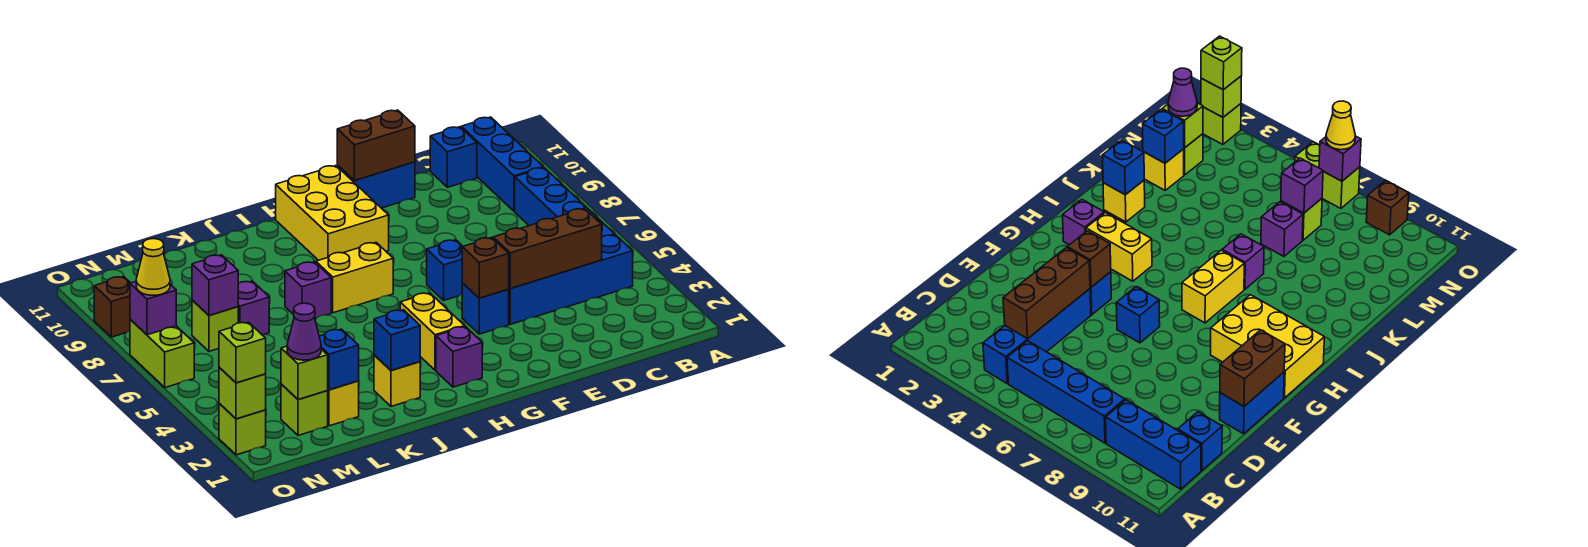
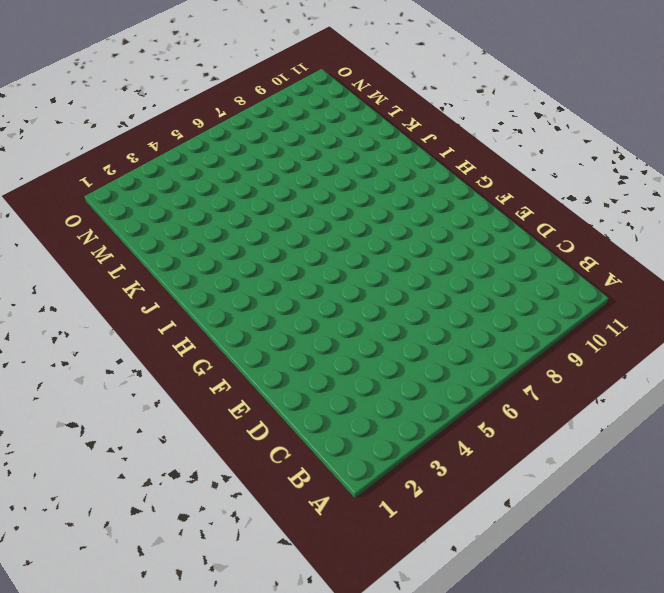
none -> blue brick B4:E4 level 1
none -> blue brick B5:B8 level 1
none -> blue brick B9:B11 level 1
none -> blue brick C11 level 1

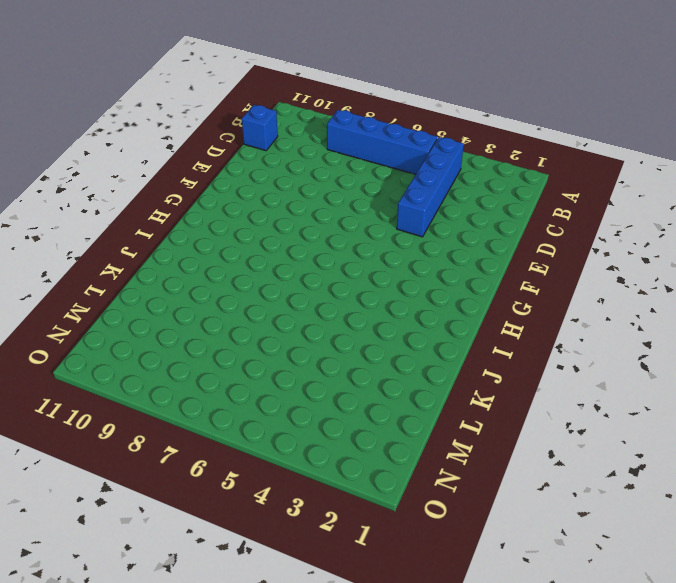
none -> blue brick B9:B11 level 1
none -> blue brick E11:F11 level 1
none -> blue brick F4 level 1
none -> blue brick F6 level 1

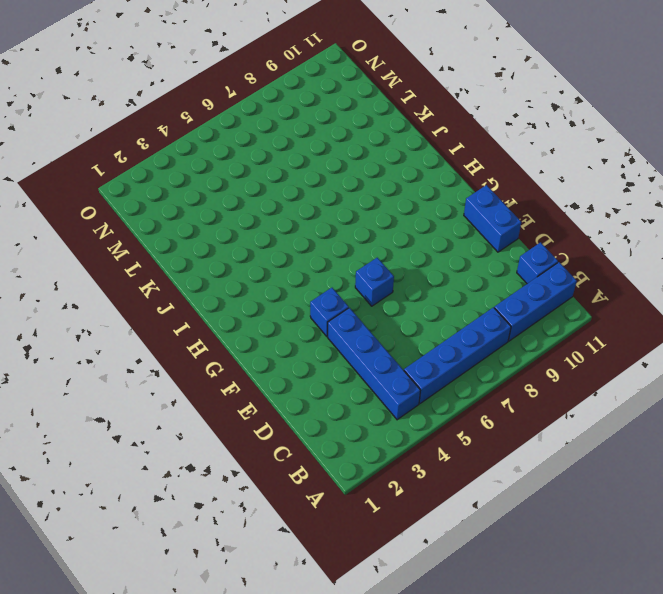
none -> yellow brick G9:H11 level 1
none -> purple brick H2 level 1
none -> yellow brick H3:H4 level 1
none -> yellow brick H7:I7 level 1

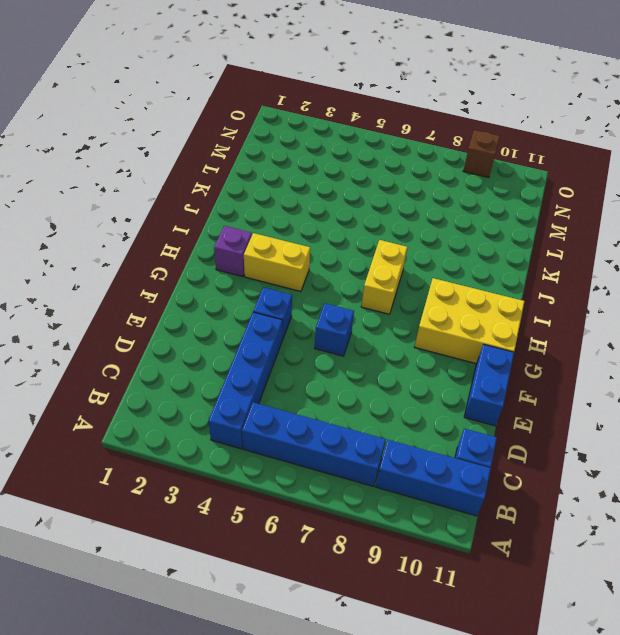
none -> yellow brick J2 level 1
none -> purple brick J7 level 1
none -> yellow brick L2 level 1
none -> purple brick L7 level 1

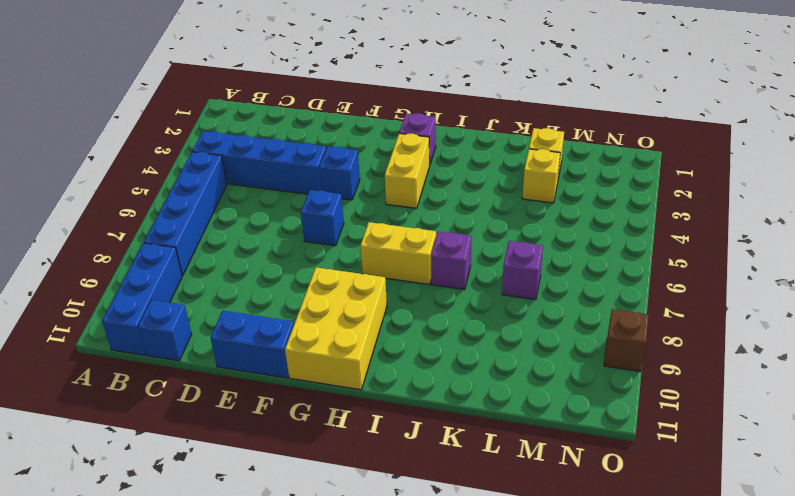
yellow brick L3 level 1 -> yellow brick J2 level 1
none -> lime brick M2 level 1
none -> lime brick M7 level 1
none -> lime brick O2 level 1
none -> lime brick O6:O7 level 1

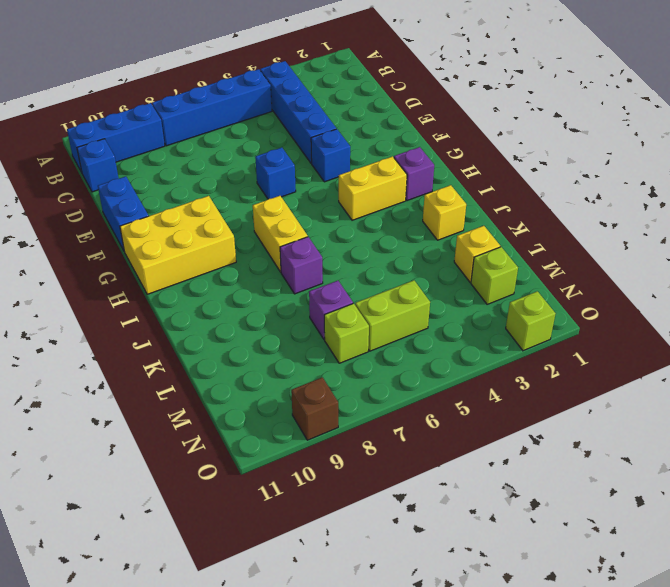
lime brick M5:M6 level 1 -> lime brick O6:O7 level 1
none -> brown brick C4:E4 level 2
none -> brown brick E11:F11 level 2
none -> brown brick F4 level 2
none -> blue brick J2 level 2

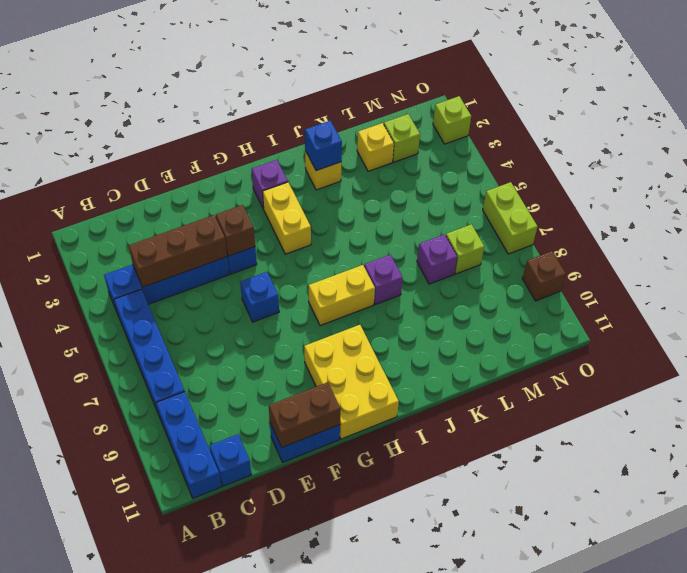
none -> blue brick L2 level 2
none -> lime brick M2 level 2
none -> purple brick M7 level 2
none -> lime brick O2 level 2

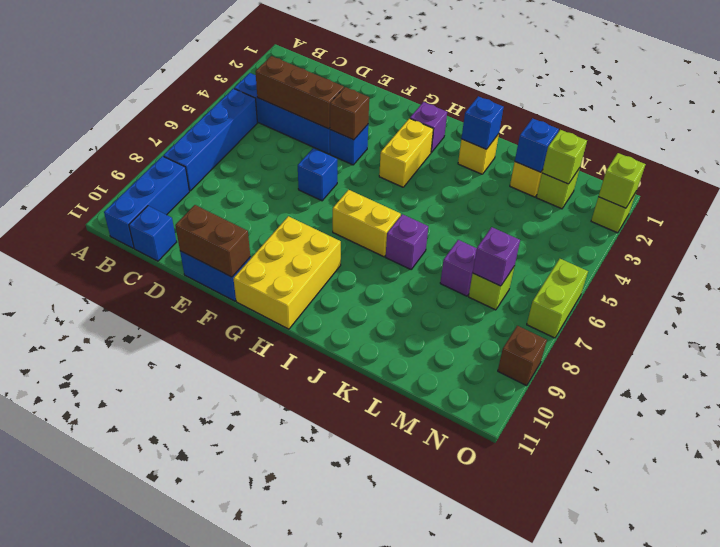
none -> purple brick O7 level 2
none -> purple cone M2 level 3
none -> lime brick O2 level 3
none -> yellow cone O7 level 3

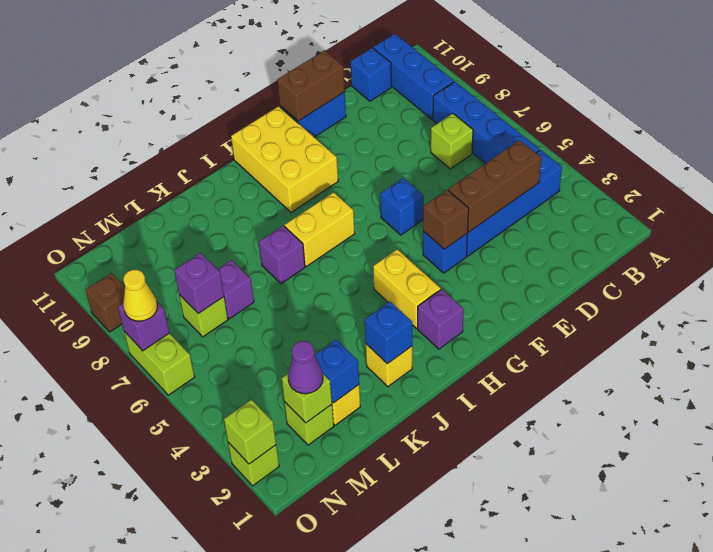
lime brick C7 level 1 -> lime brick O2 level 3

